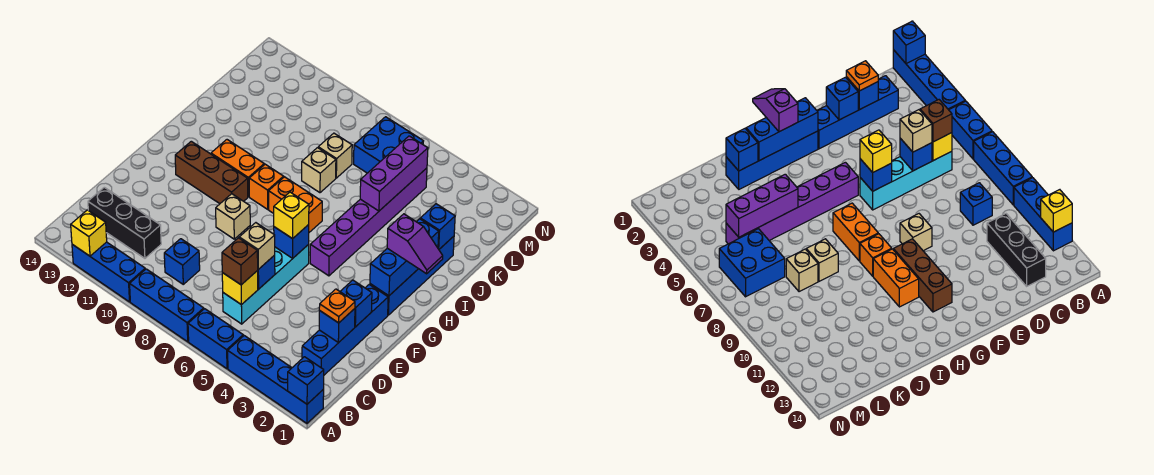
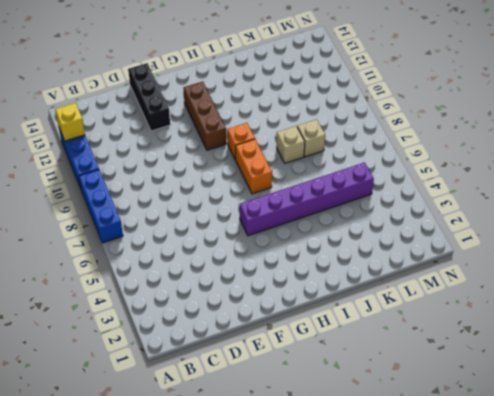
black brick E12:E14 level 1 -> black brick C11:C13 level 1
none -> blue brick A1:A4 level 1
none -> blue brick A5:A6 level 1
none -> blue brick C2:F2 level 1
none -> cyan brick C6:F6 level 1

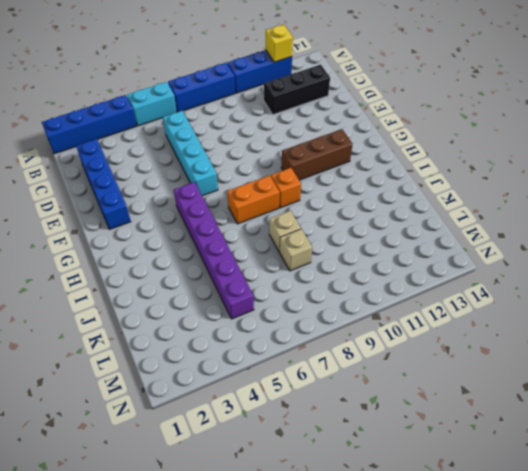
cyan brick A5:A6 level 1 -> blue brick A5:A6 level 1
none -> blue brick C9 level 1
none -> tan brick F9 level 1
none -> blue brick G2:J2 level 1
none -> orange brick H10:H11 level 1

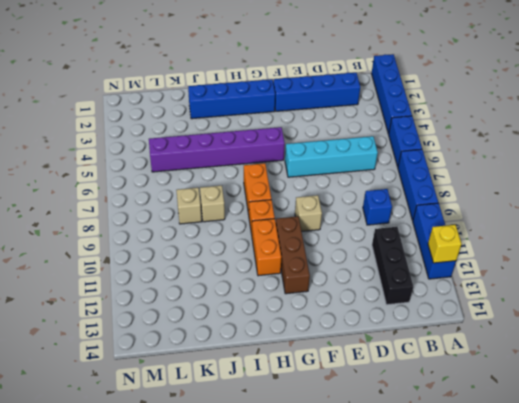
none -> blue brick L6:M7 level 1
none -> blue brick A1 level 2
none -> yellow brick C6 level 2
none -> blue brick D2 level 2

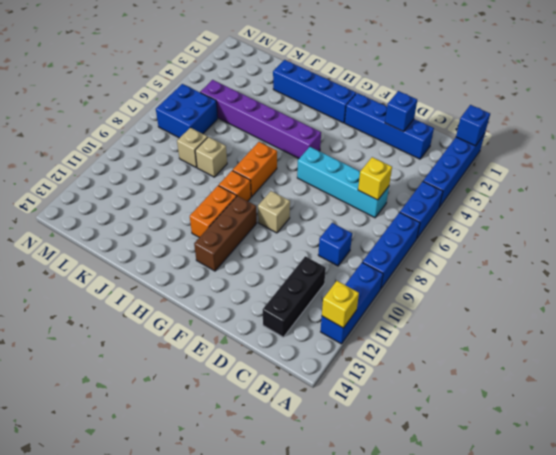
none -> blue brick D6 level 2
none -> blue brick E2 level 2
none -> blue brick F6 level 2
none -> blue brick G2:I2 level 2

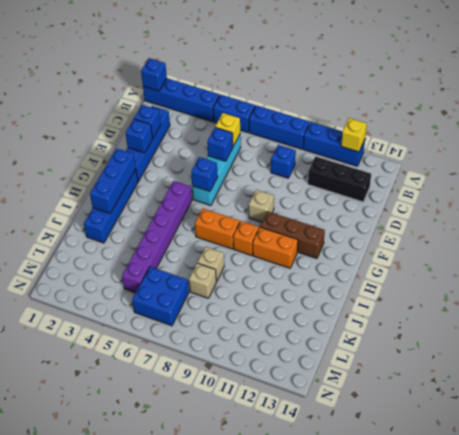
none -> blue brick J2 level 2
none -> purple brick J5:L5 level 2
none -> brown brick C6 level 3
none -> orange plate D2 level 3

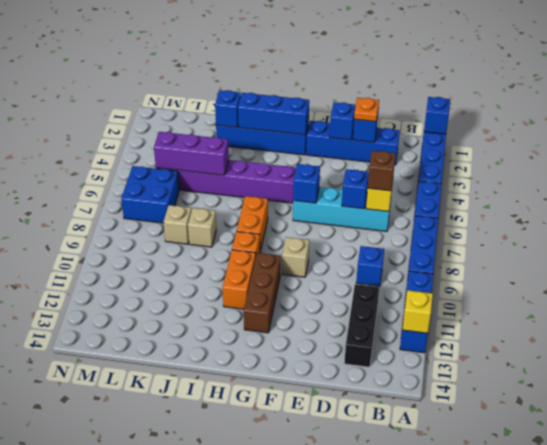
none -> tan brick D6 level 3
none -> yellow brick F6 level 3
none -> purple slope H1:H2 level 3 top 2

